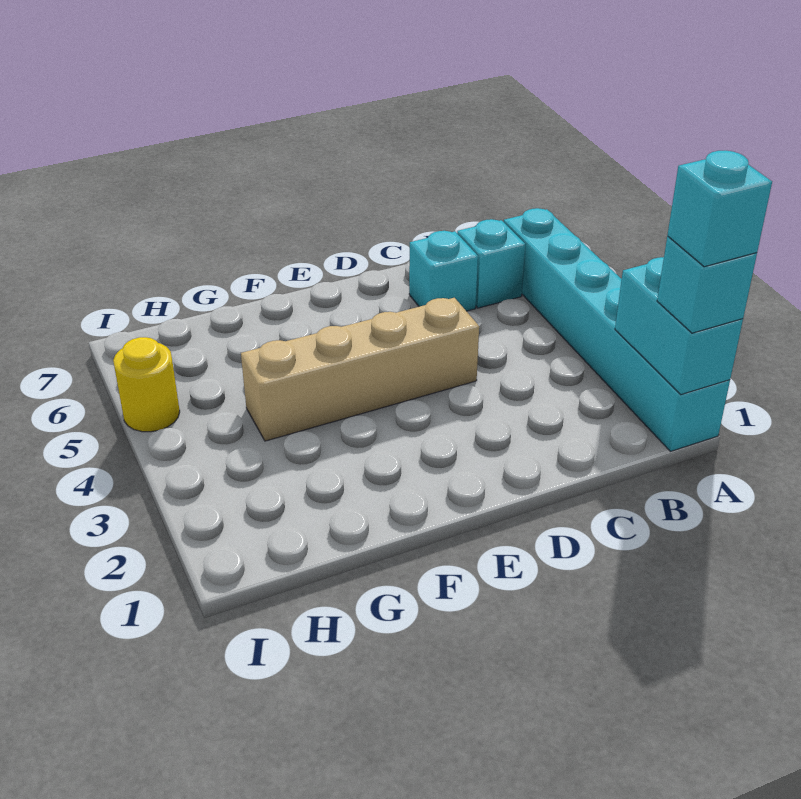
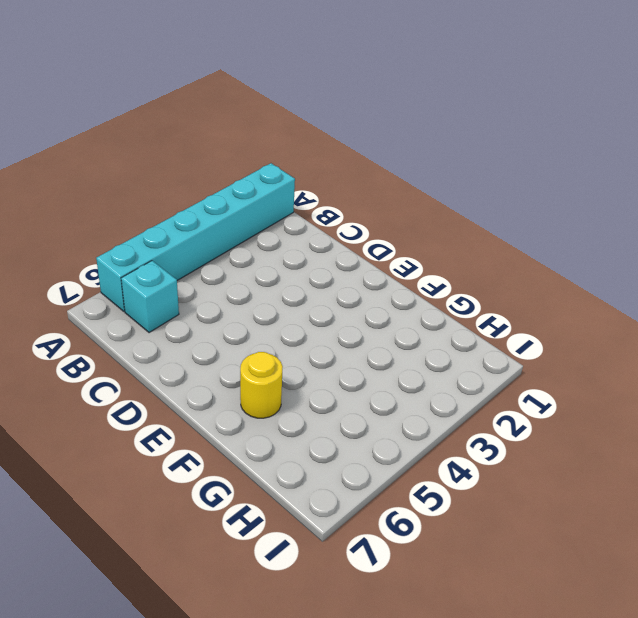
yellow round brick F6 level 1 -> yellow round brick I5 level 1
none -> cyan brick C6 level 1
none -> tan brick D4:G4 level 1

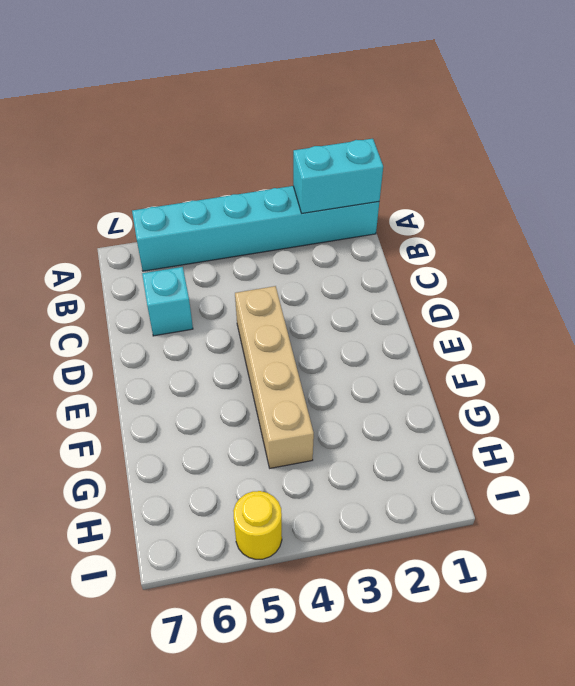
none -> cyan brick B6 level 1
none -> cyan brick A1 level 3

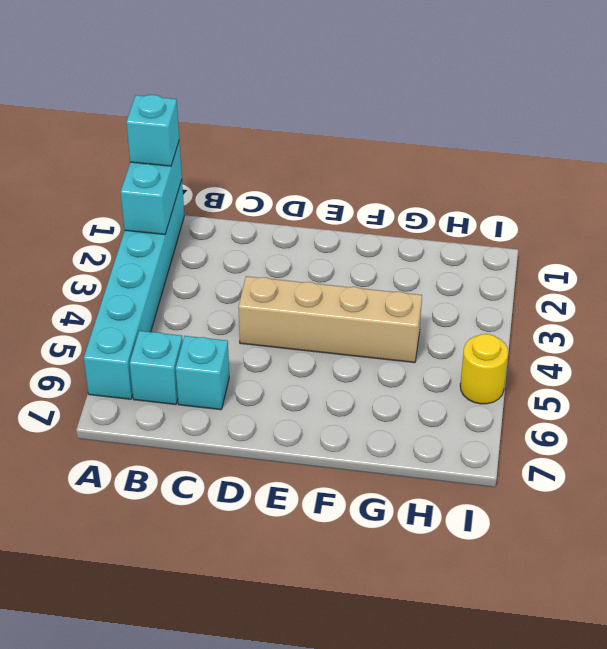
none -> cyan brick A1 level 4

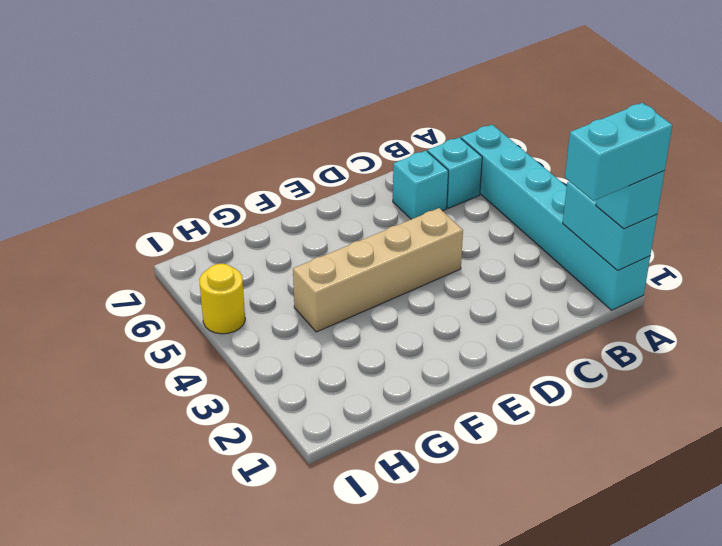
cyan brick A1:B1 level 4 -> cyan brick A1 level 4

